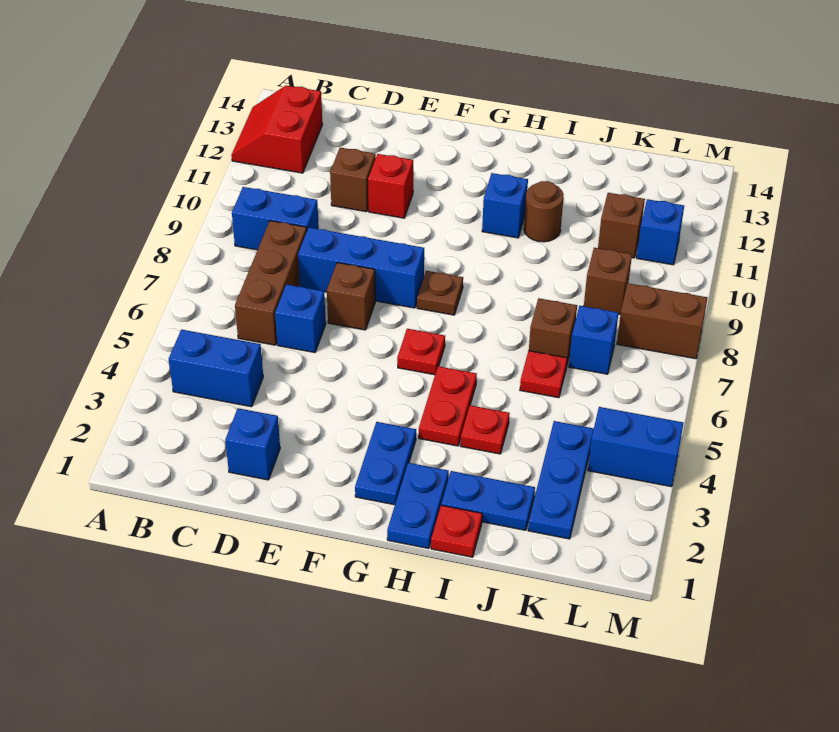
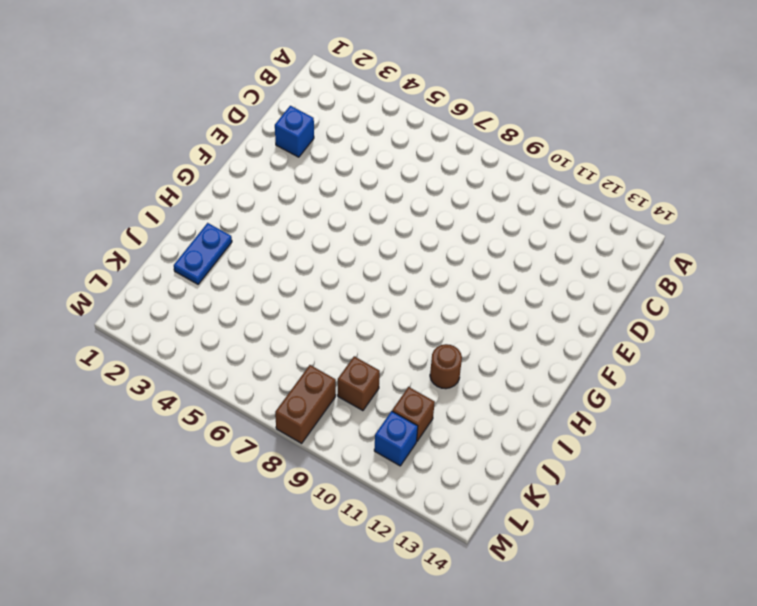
none -> red slope A12:B13 level 1 top B
none -> blue brick B4:C4 level 1
none -> blue brick B9:C9 level 1

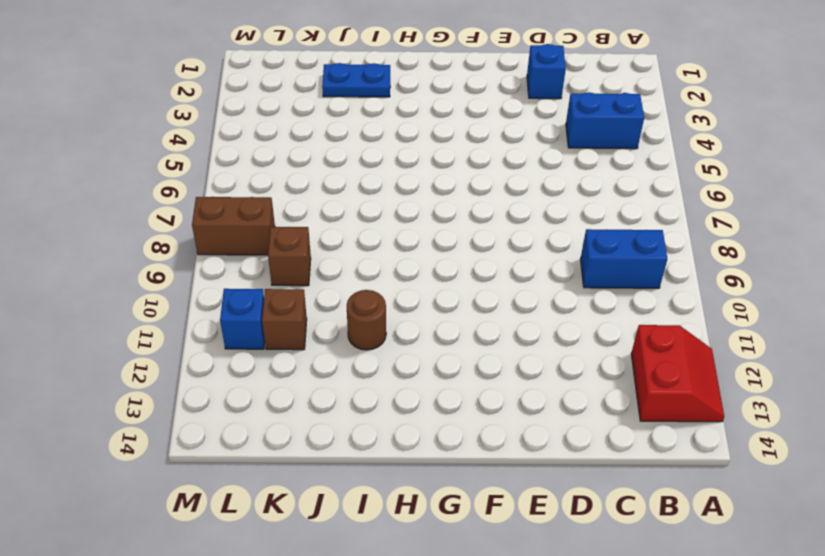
none -> brown brick C6:C8 level 1
none -> blue brick D6 level 1
none -> blue brick D8:F8 level 1

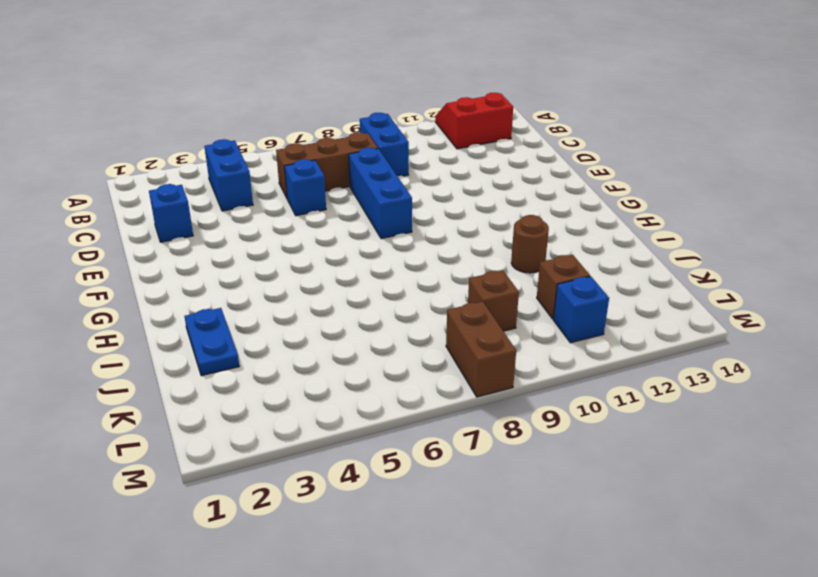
none -> brown brick D11 level 1
none -> brown brick E7 level 1
none -> red brick E11 level 1

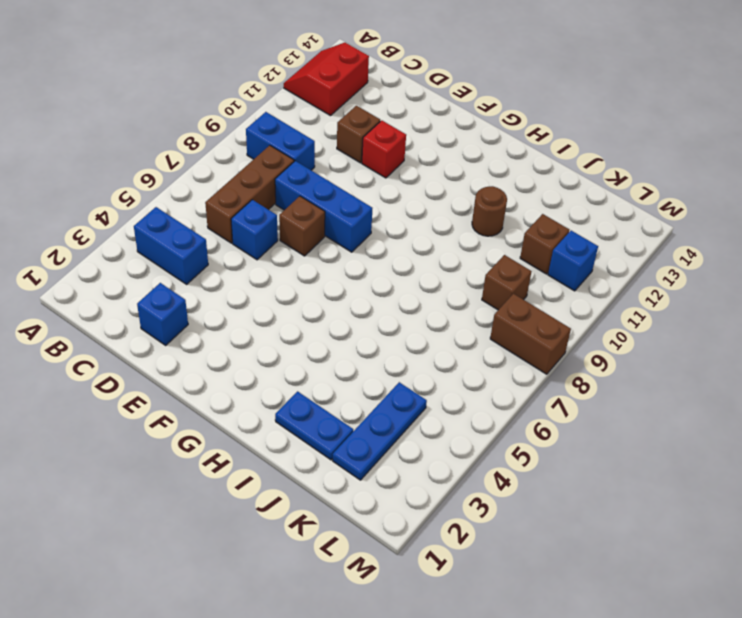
none -> blue plate G2:G3 level 1
none -> red plate G6 level 1
none -> brown plate G8 level 1

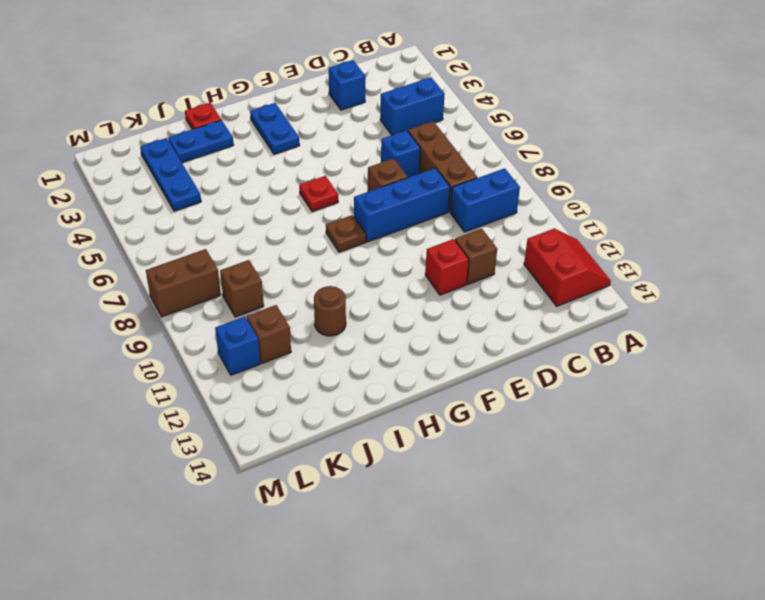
none -> blue plate H1:H2 level 1
none -> red plate H4:H5 level 1
none -> blue brick H11 level 1

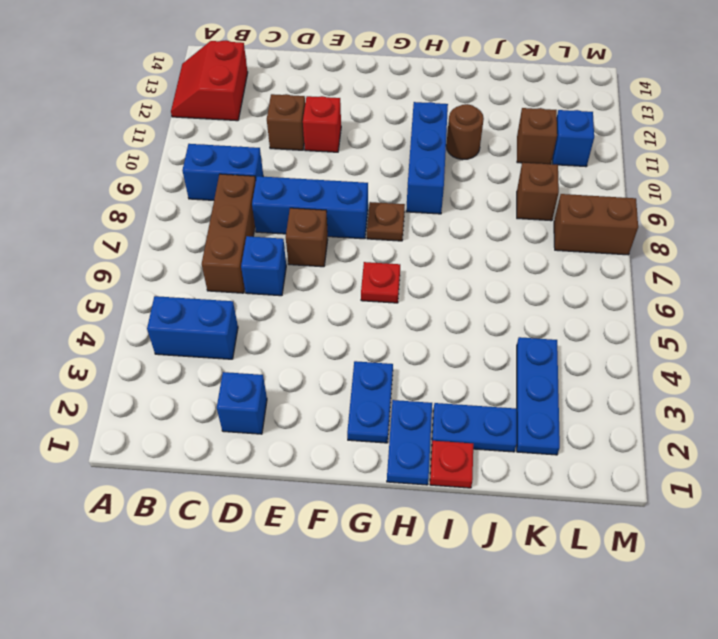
blue brick H9:H11 level 1 -> blue brick H11 level 1
none -> red plate H4:H5 level 1
none -> red plate I4 level 1
none -> red plate J6 level 1

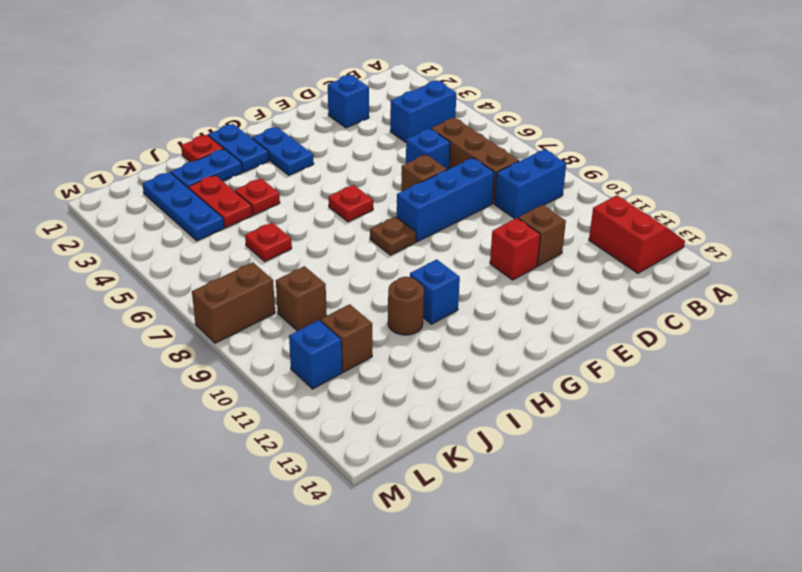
red plate J3:J4 level 1 -> red plate H4:H5 level 1
none -> brown brick J7 level 1
none -> blue brick K7 level 1
none -> blue brick L4:M4 level 1

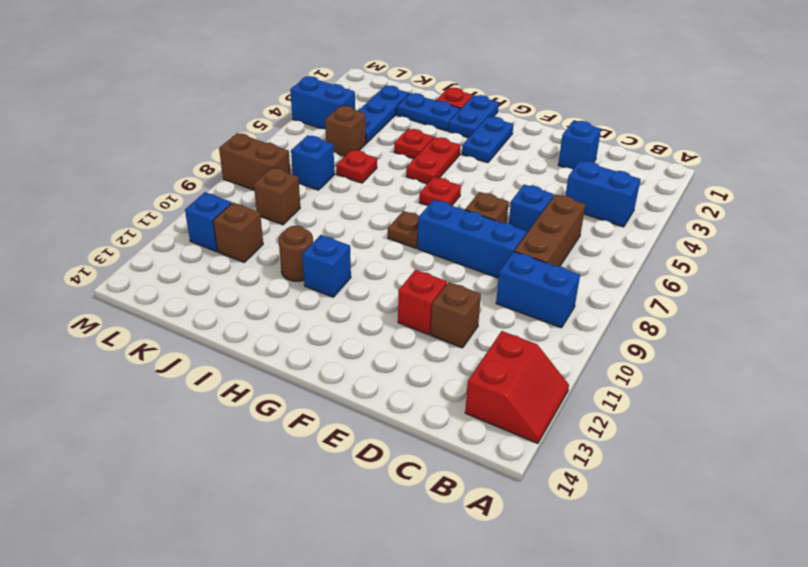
brown brick K5 level 1 -> brown brick J7 level 1

